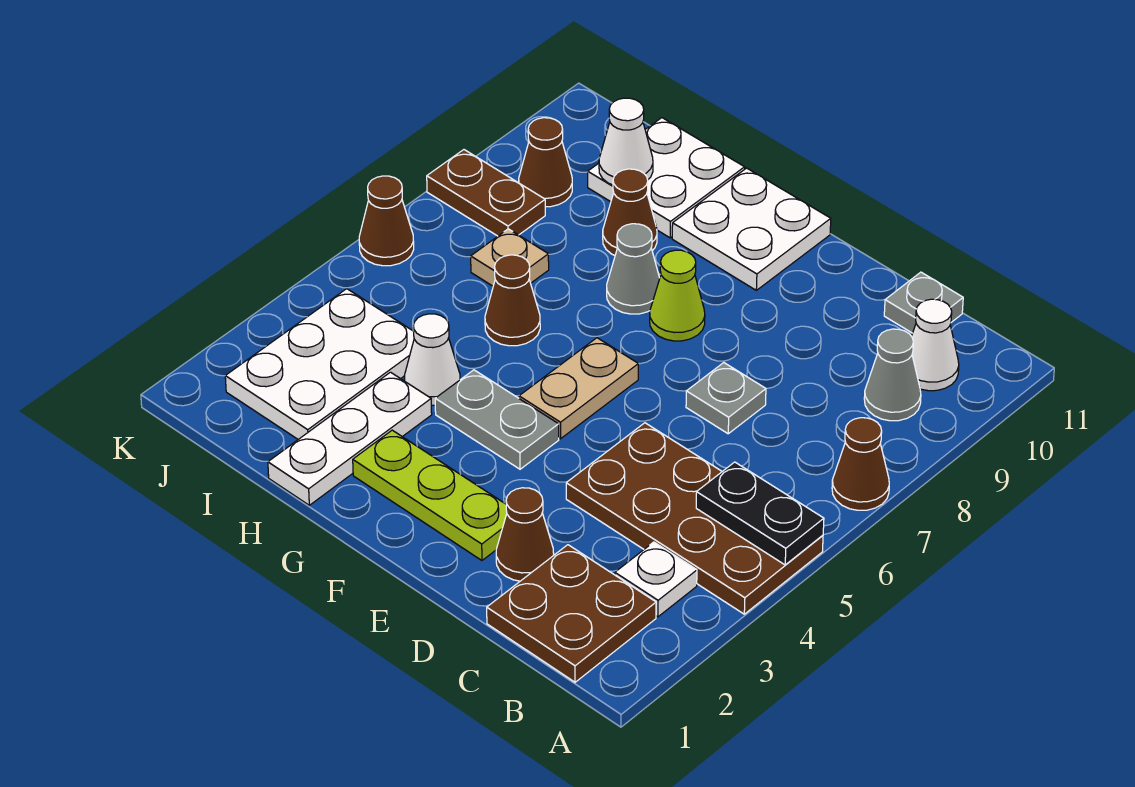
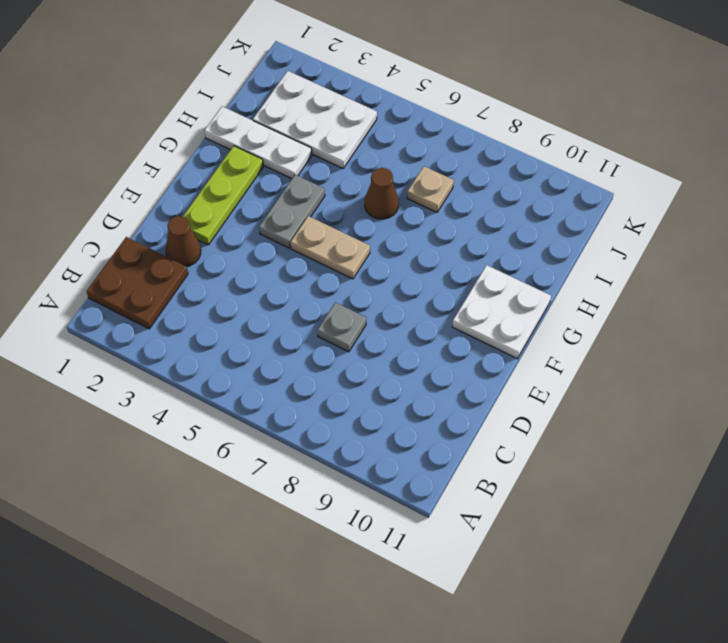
none -> brown plate A4:D5 level 1
none -> brown cone A7 level 1
none -> white plate B3 level 1

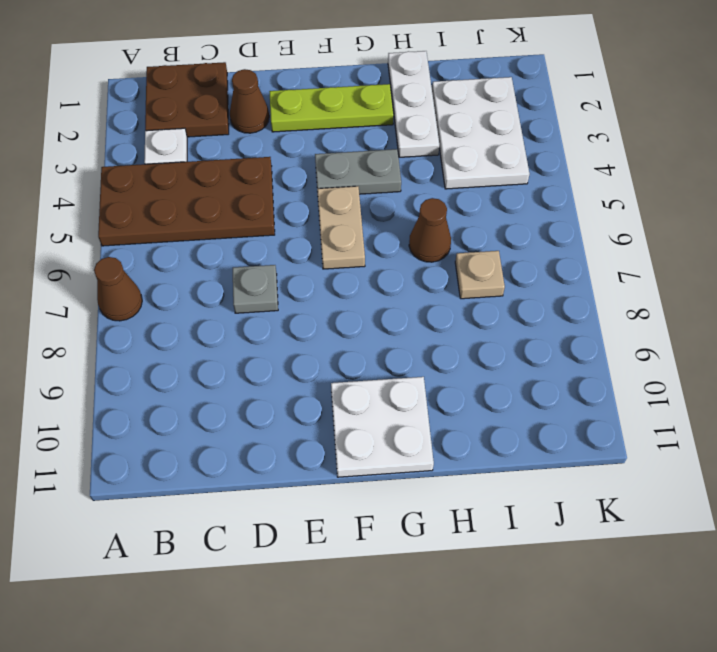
none -> grey cone B9 level 1
none -> white cone B10 level 1
none -> grey plate C11 level 1

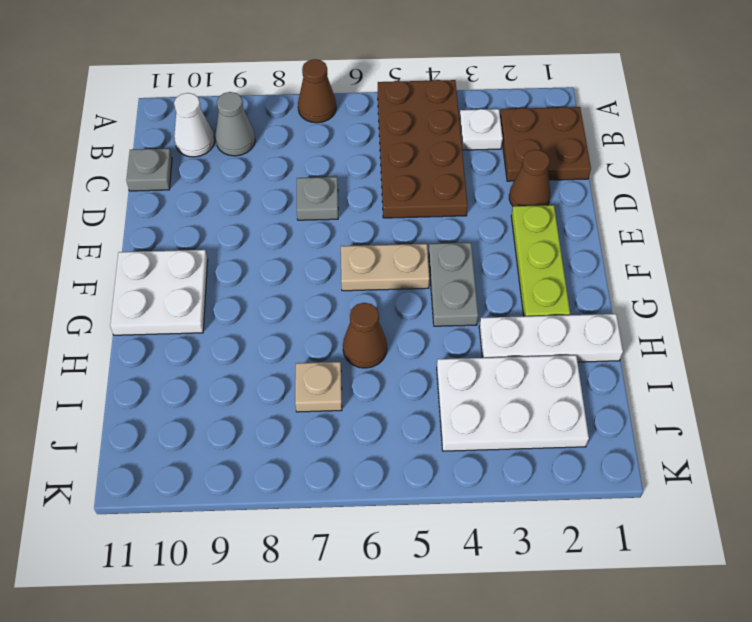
none -> lime cone F8 level 1
none -> grey cone G8 level 1
none -> white cone H4 level 1

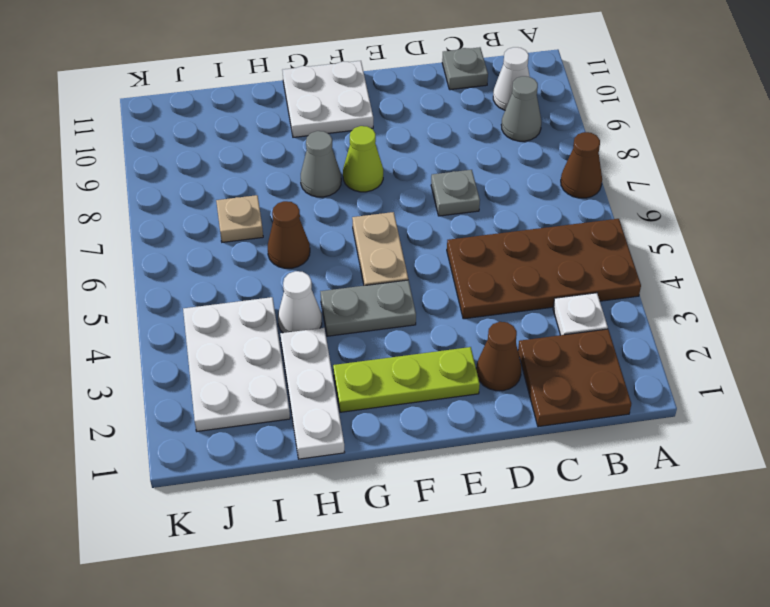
none -> brown cone H9 level 1
none -> white plate H10:I11 level 1
none -> brown plate J8:K8 level 1

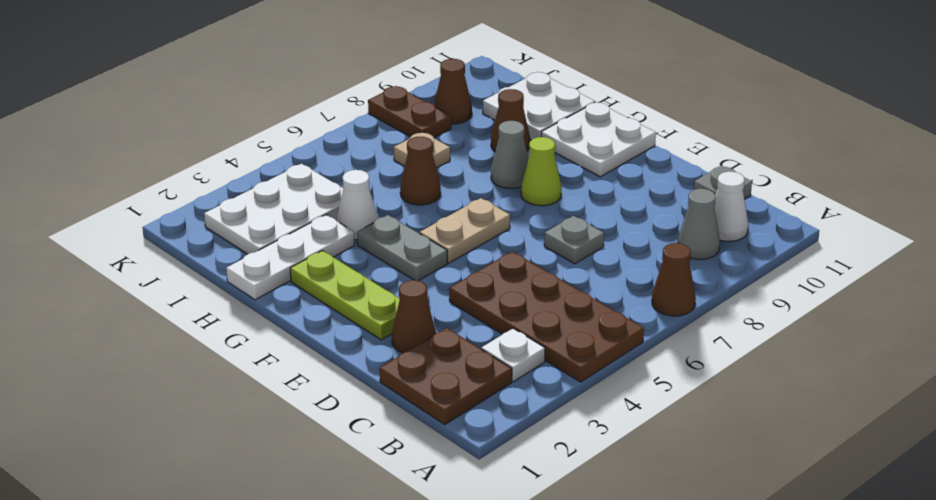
none -> brown cone K6 level 1
none -> black plate A5:B5 level 2
none -> white cone I10 level 2

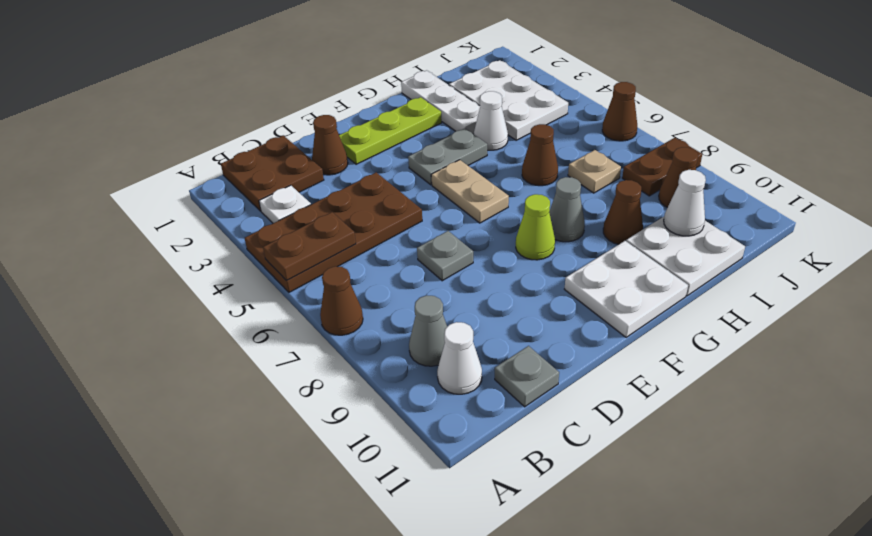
brown plate A5:B5 level 2 -> black plate A5:B5 level 2

